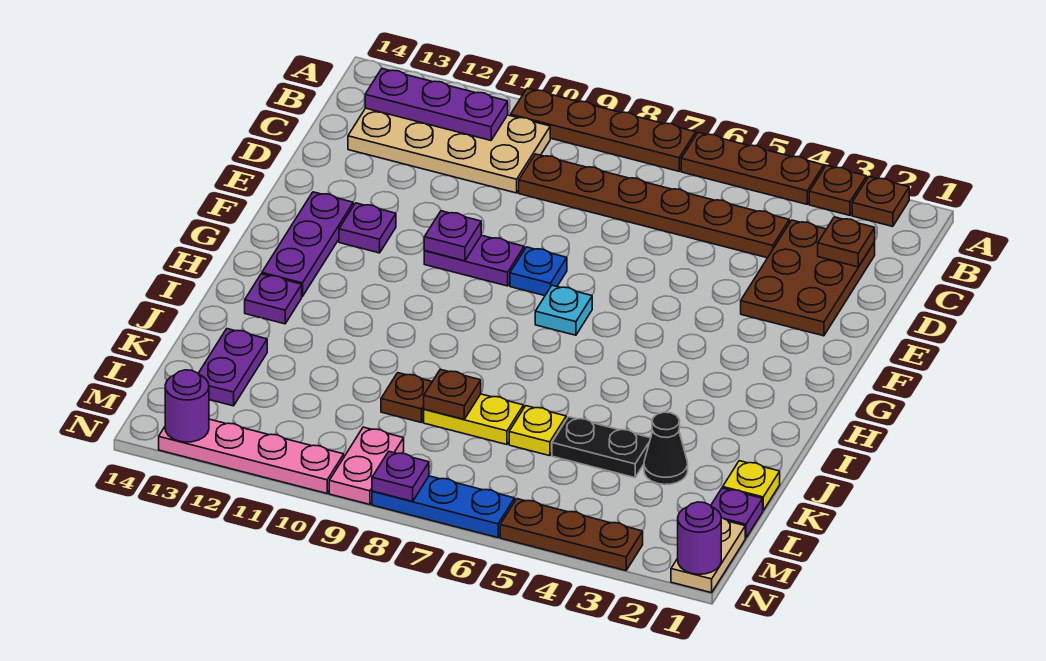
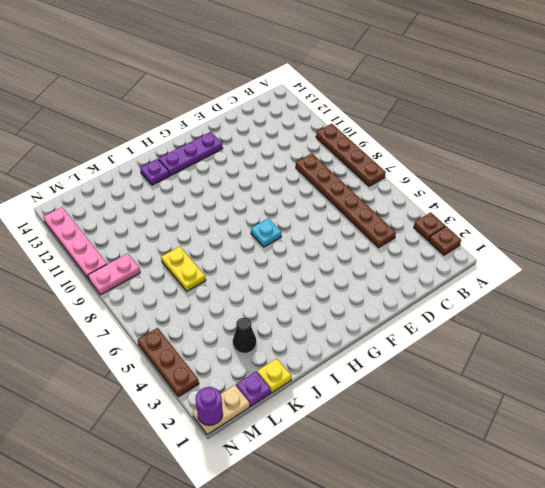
none -> brown plate A4:A6 level 1
none -> tan plate B10:C13 level 1
none -> brown plate C2:E3 level 1
none -> blue plate F8 level 1

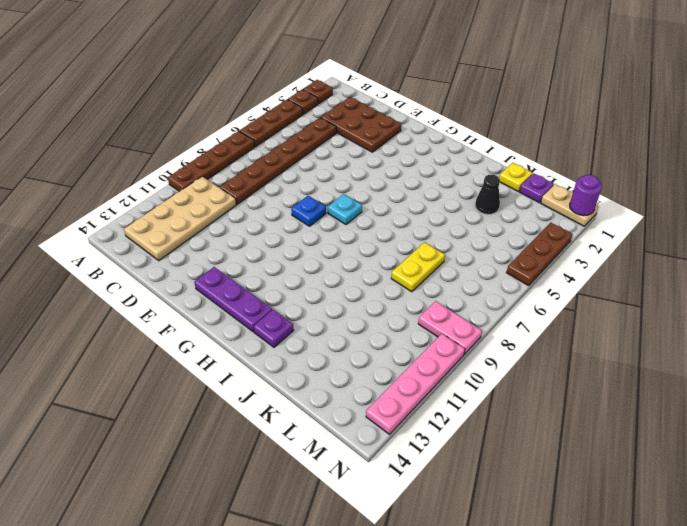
none -> purple plate F9:F10 level 1
none -> purple plate F12 level 1
none -> black plate K4:K5 level 1
none -> yellow plate K6 level 1

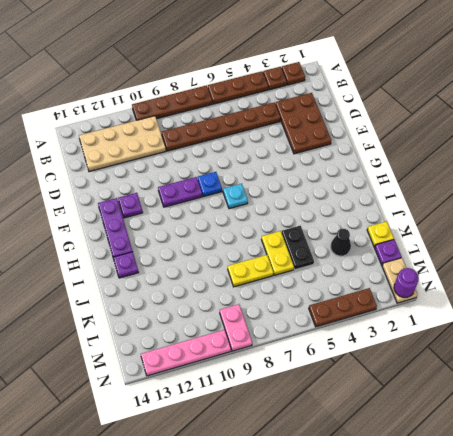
black plate J5:K5 level 1 -> black plate K4:K5 level 1
yellow plate J6:K6 level 1 -> yellow plate K6 level 1
none -> brown plate K9 level 1
none -> purple plate K13:L13 level 1
none -> blue plate N6:N8 level 1
none -> purple plate B11:B13 level 2

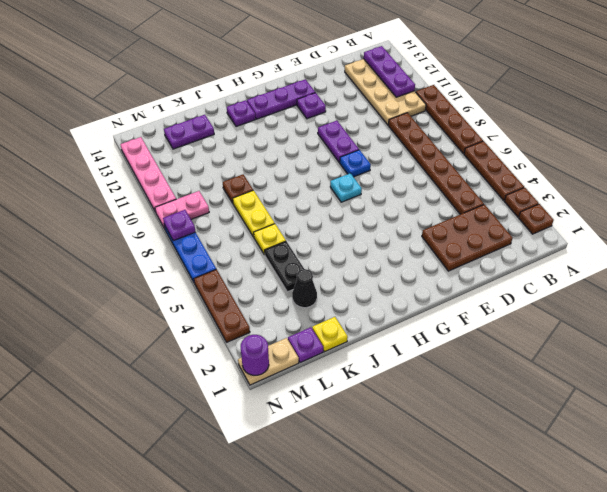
none -> brown plate C2 level 2
none -> purple plate F10 level 2
none -> brown plate K8 level 2
none -> purple round brick N13 level 2

